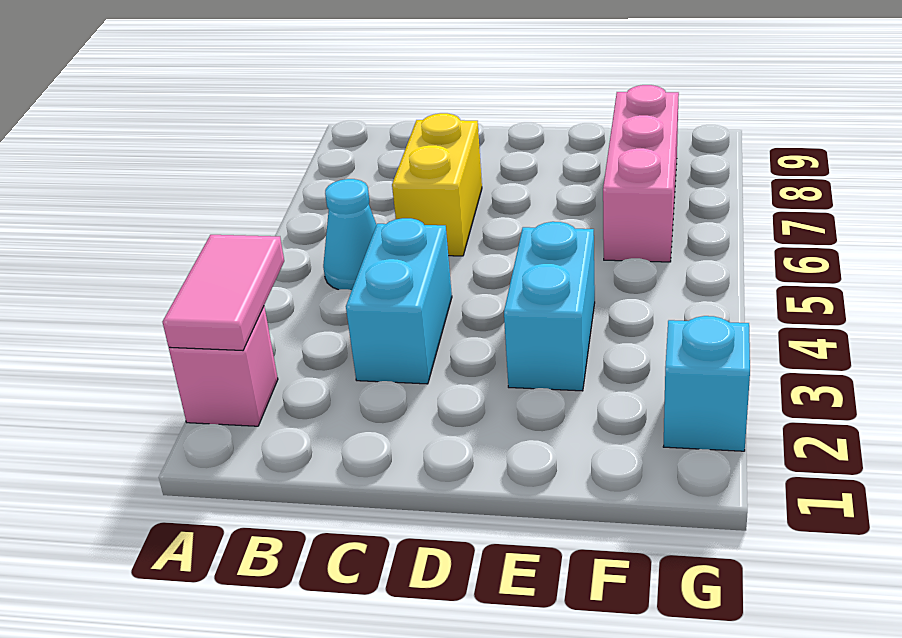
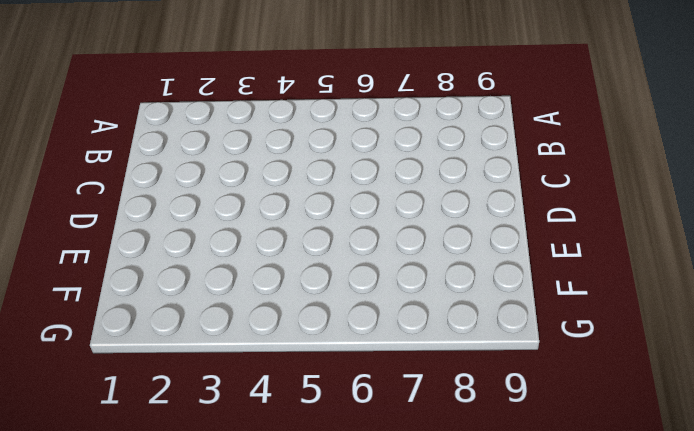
none -> pink brick A2 level 1
none -> cyan cone B5 level 1

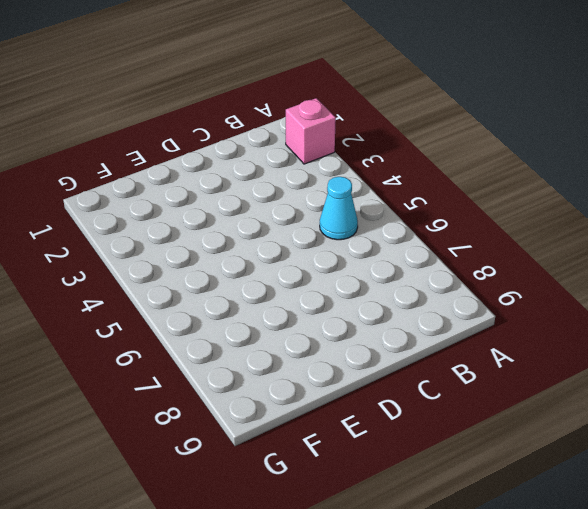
none -> cyan brick C3:C4 level 1
none -> yellow brick C6:C7 level 1

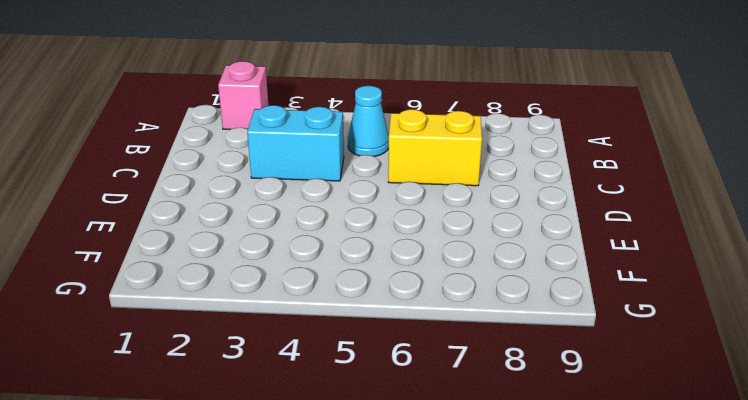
none -> cyan brick E3:E4 level 1
none -> pink brick F6:F8 level 1

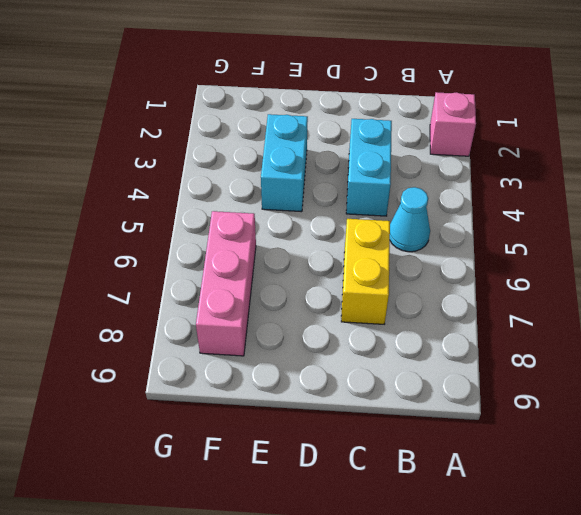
none -> cyan brick G2 level 1
none -> pink tile A2:A3 level 2

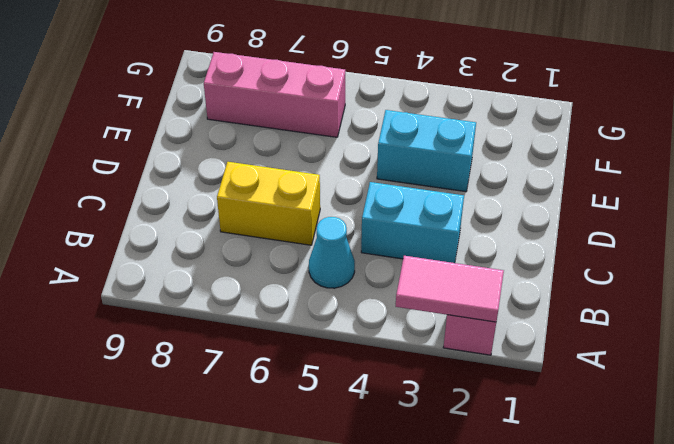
none -> cyan brick G2 level 1

